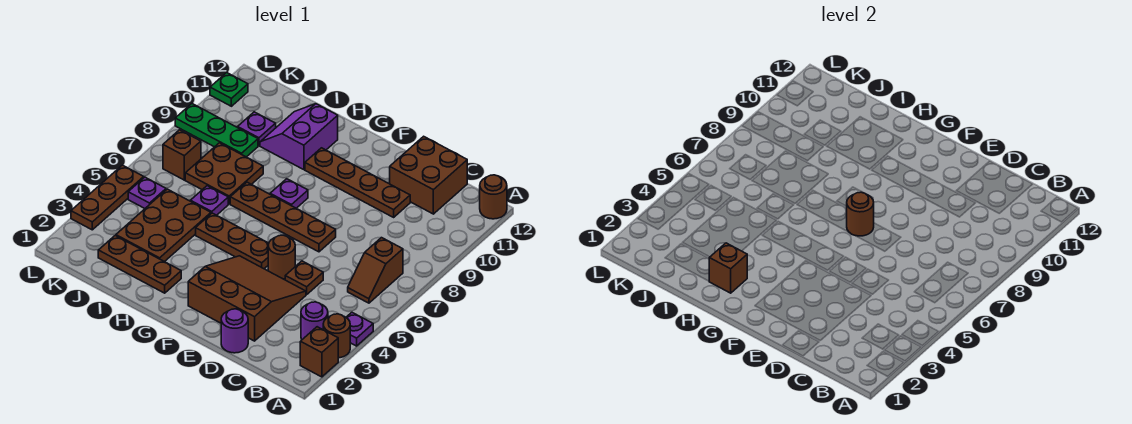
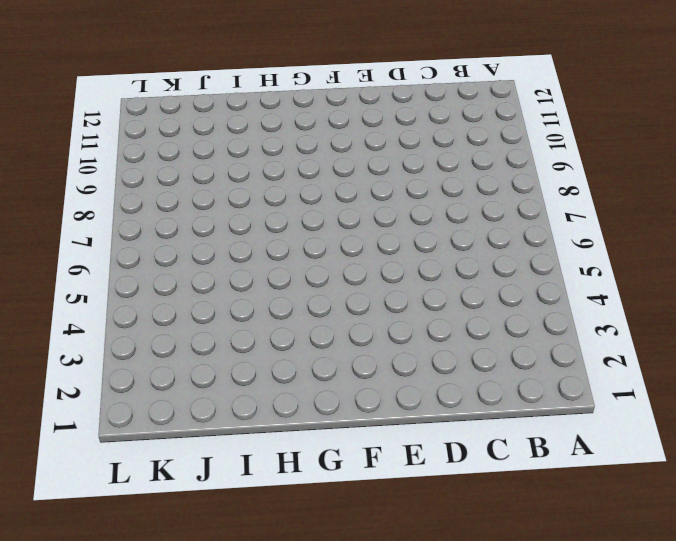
none -> brown brick A2 level 1
none -> brown round brick A3 level 1
none -> purple plate A4 level 1

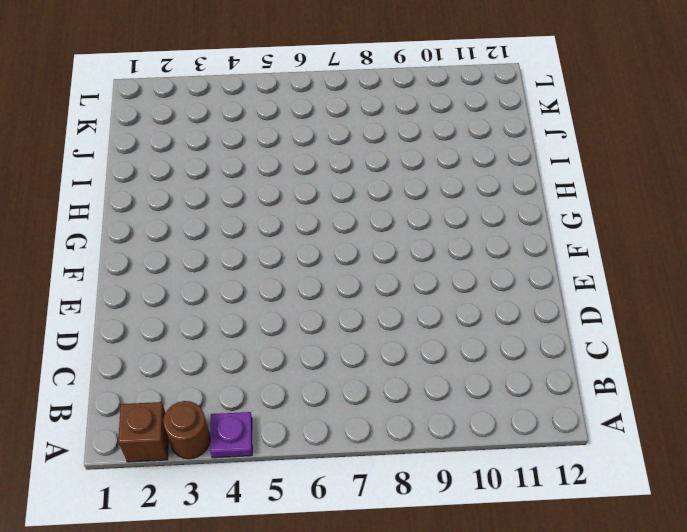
none -> brown round brick A12 level 1
none -> purple round brick B3 level 1
none -> brown slope B6:B7 level 1 top 7

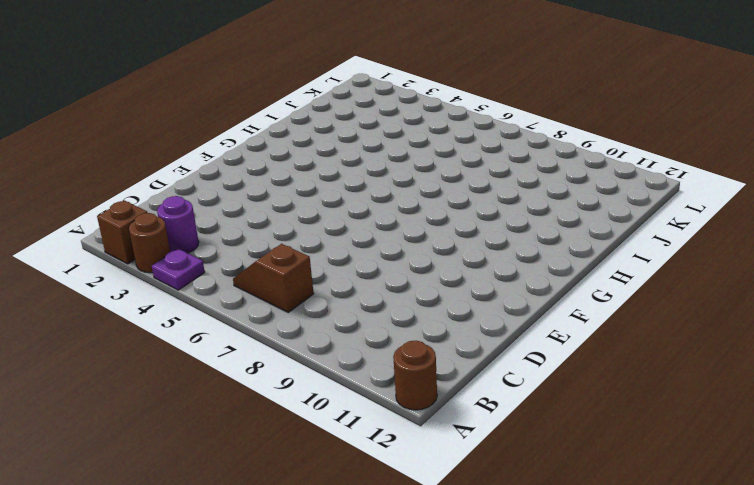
none -> brown brick C11:D12 level 1
none -> purple round brick D1 level 1
none -> brown slope D2:F4 level 1 top 2

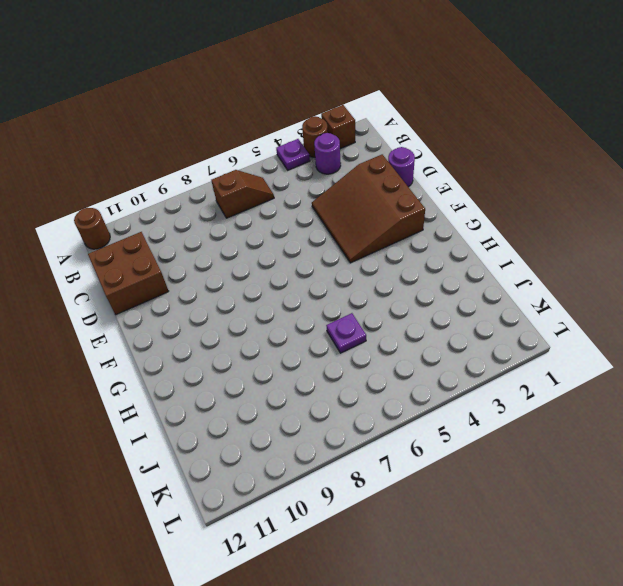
none -> brown plate D5 level 1
none -> brown plate D10:G10 level 1
none -> brown round brick E5 level 1

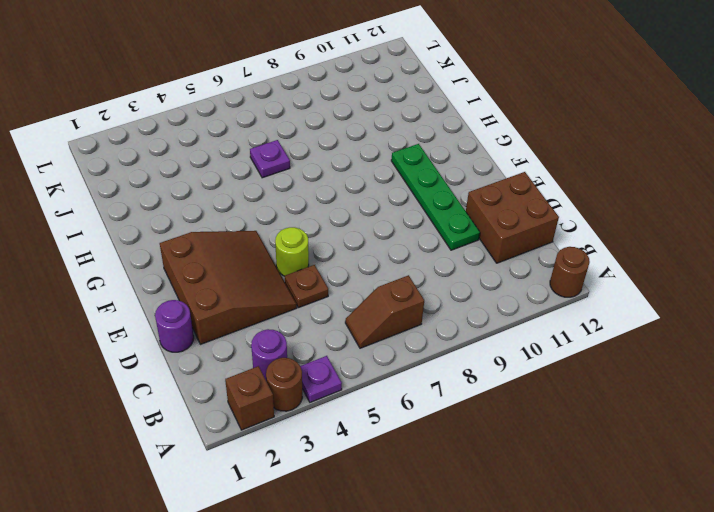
green plate D10:G10 level 1 -> brown plate D10:G10 level 1
lime round brick E5 level 1 -> brown round brick E5 level 1
none -> brown plate E7:H7 level 1
none -> brown plate F5:H5 level 1
none -> purple plate G8 level 1

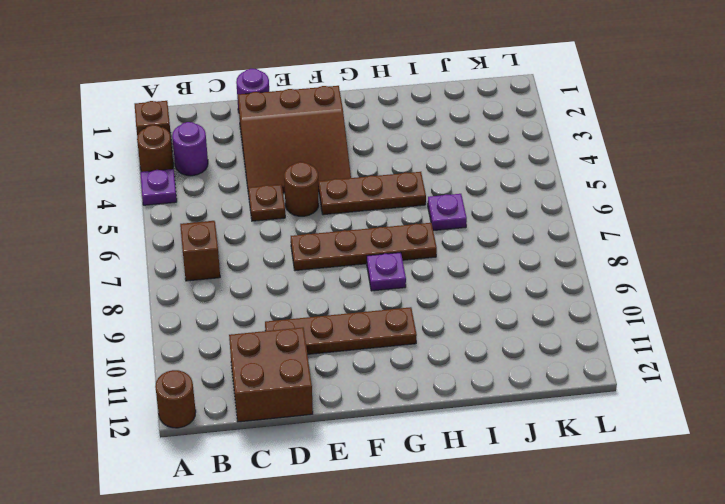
none -> brown plate H2:J2 level 1
none -> purple slope H10:I11 level 1 top H
none -> brown plate I3:J5 level 1

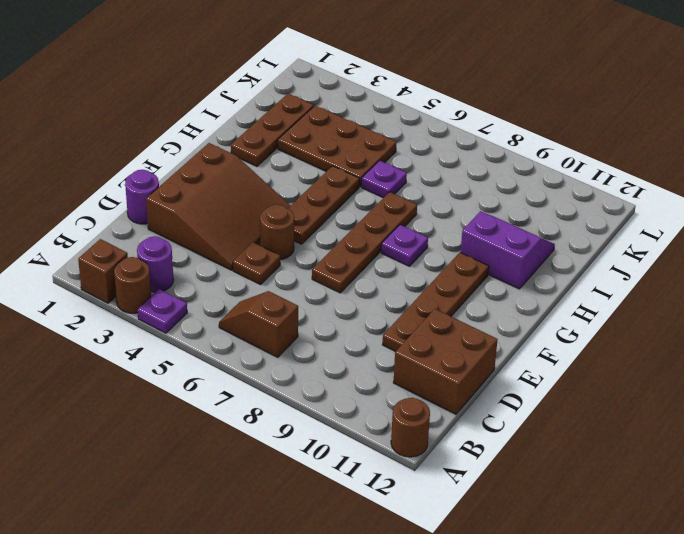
none -> brown plate I7:J8 level 1
none -> green plate J9:L9 level 1
none -> purple plate J10 level 1

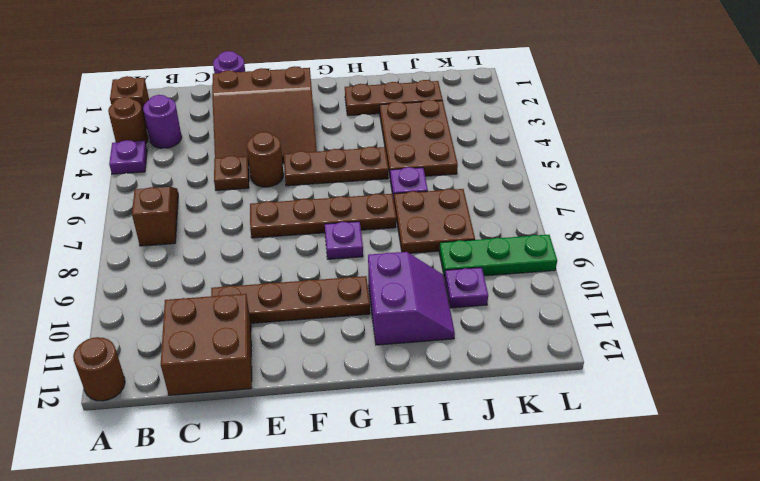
none -> purple plate K5 level 1
none -> brown brick K7 level 1
none -> brown plate L3:L5 level 1

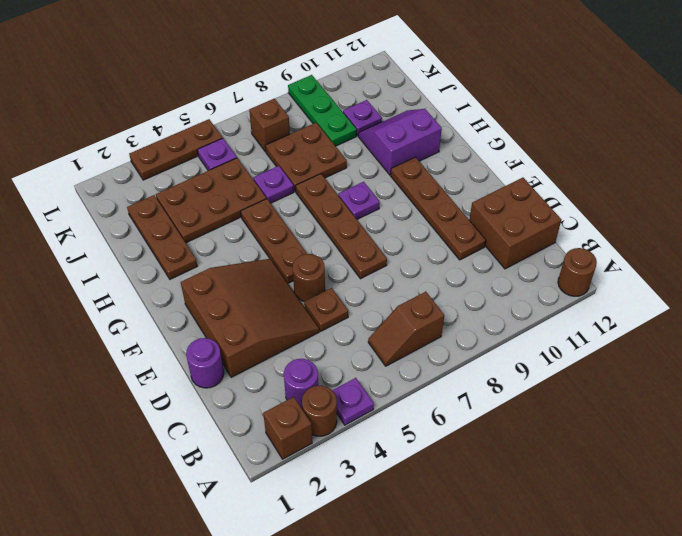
none -> green plate L11 level 1
none -> brown round brick F7 level 2
none -> brown brick H2 level 2

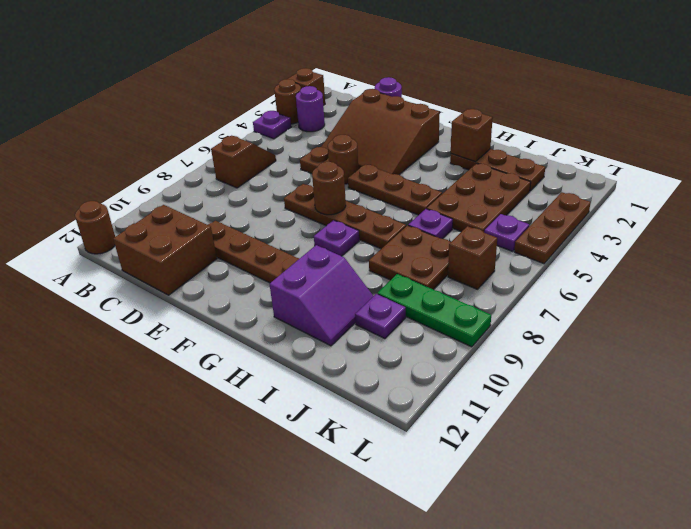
none -> green plate L11 level 1

